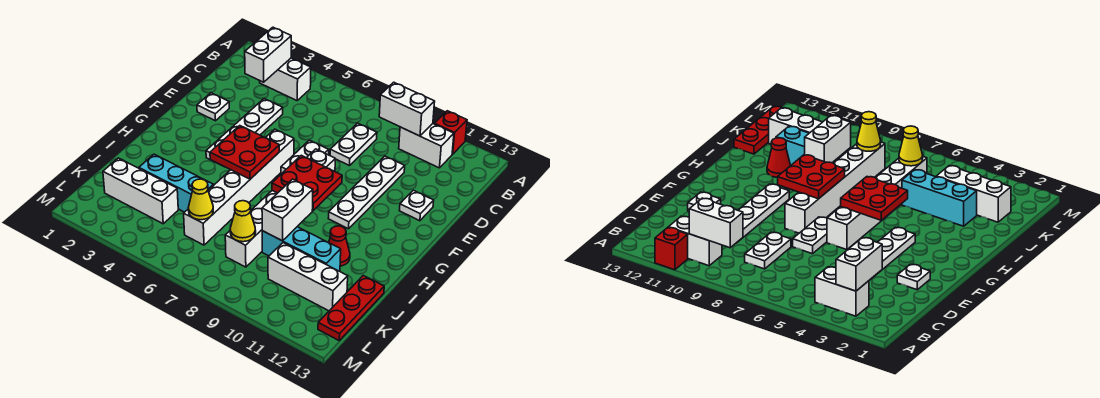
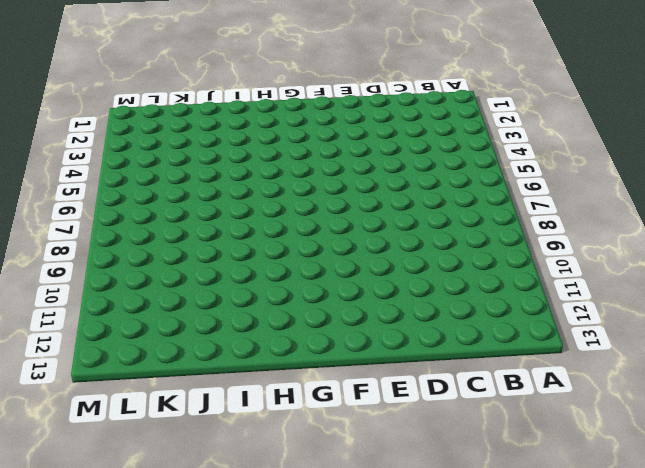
none -> red brick A11 level 1
none -> white brick B3:B4 level 1
none -> white brick B10:B11 level 1

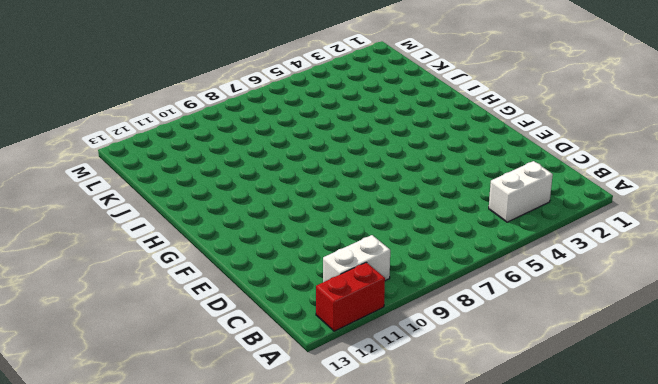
red brick A11:A12 level 1 -> red brick A11 level 1
none -> white plate C8:D8 level 1
none -> white plate D4:G4 level 1
none -> white plate D10:G10 level 1

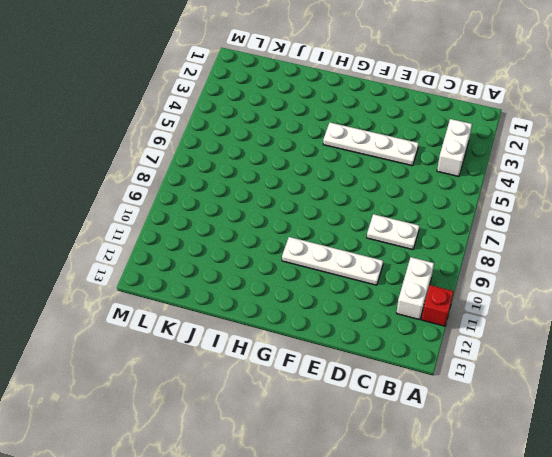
none -> white plate E2 level 1
none -> white plate E7:F7 level 1
none -> white plate E12 level 1

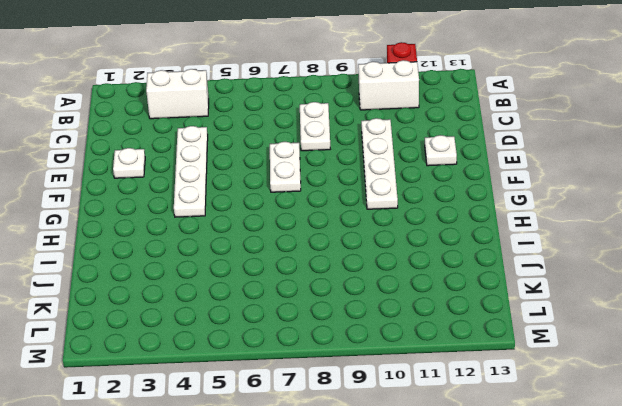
none -> white brick F6:K6 level 1
none -> white brick F8:K8 level 1
none -> red cone I11 level 1

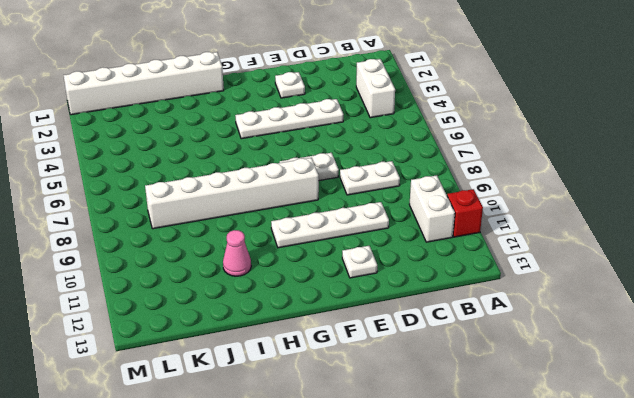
white brick H1:M1 level 1 -> white brick F6:K6 level 1
pink cone I11 level 1 -> red cone I11 level 1
none -> cyan brick J3:J5 level 1
none -> cyan brick J9:J11 level 1
none -> red plate J13:L13 level 1

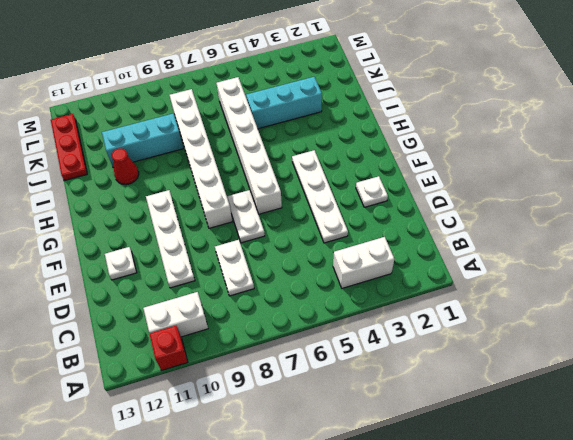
none -> white brick K2:K4 level 1
none -> white brick K10:K12 level 1
none -> white brick B3:C3 level 2

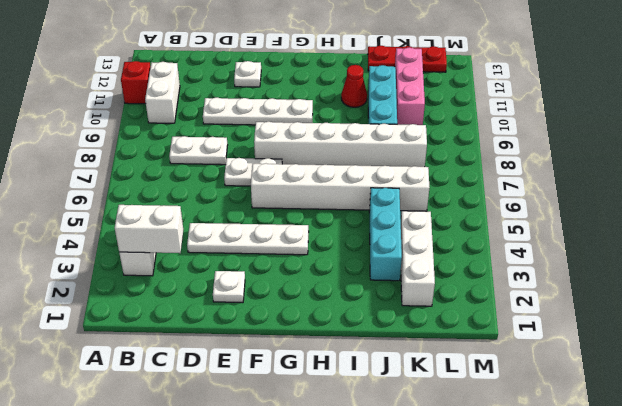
pink brick K10:K12 level 1 -> white brick K10:K12 level 1
none -> white brick B9:B10 level 2
none -> red plate G5:H6 level 2
none -> red plate G8:H9 level 2

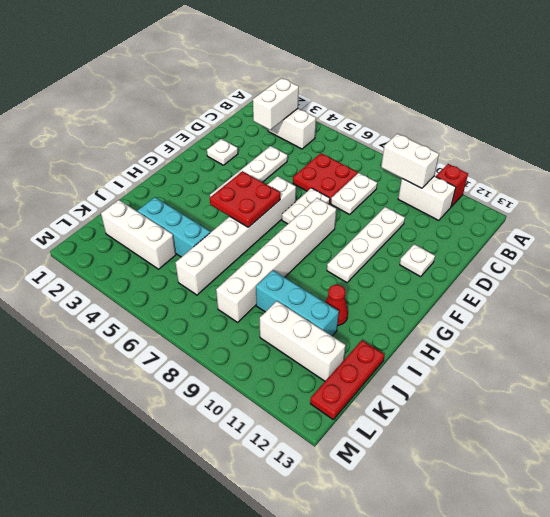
red plate C6:D7 level 1 -> red plate G8:H9 level 2
none -> white brick I9:J9 level 2
none -> yellow cone K6 level 2
none -> yellow cone K8 level 2

